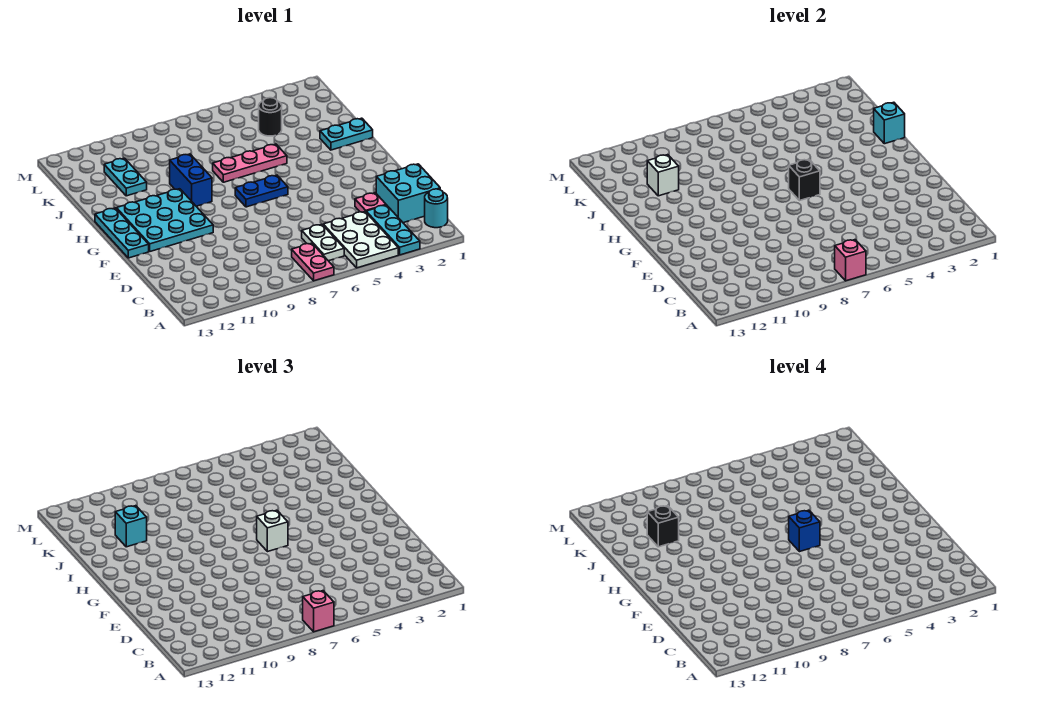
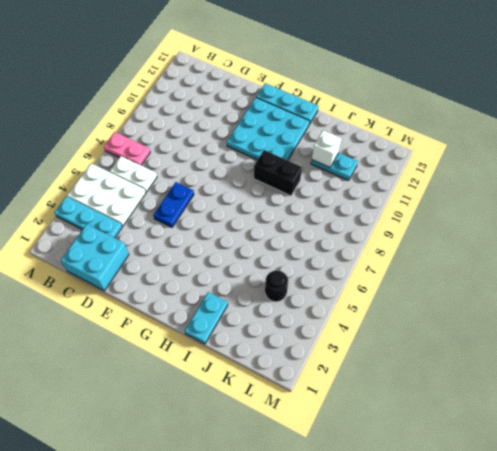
blue plate E5:E6 level 1 -> blue plate G6:G7 level 1
black brick H9:I9 level 1 -> blue brick H9:I9 level 1
none -> cyan round brick B1 level 1
none -> pink plate D3 level 1
none -> pink plate I5:I7 level 1

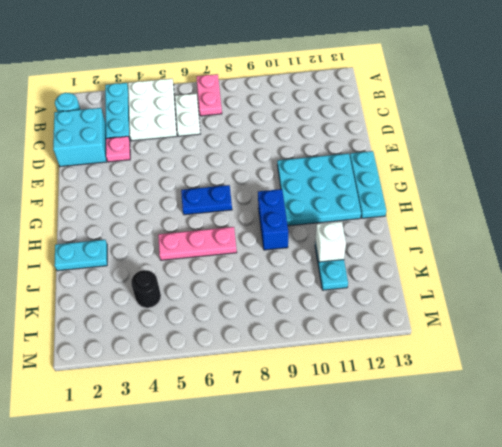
none -> pink brick A7 level 2
none -> black brick G6 level 2
none -> cyan brick I1 level 2

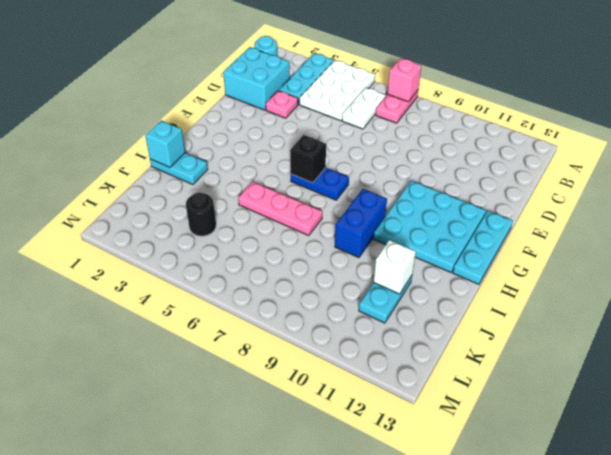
none -> pink brick A7 level 3
none -> white brick G6 level 3
none -> cyan brick J11 level 3

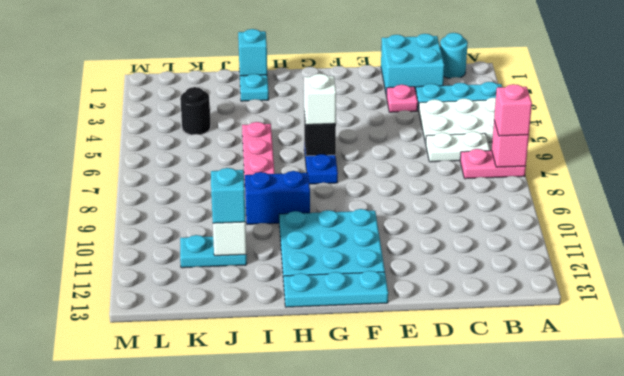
none -> blue brick G6 level 4
none -> black brick J11 level 4

